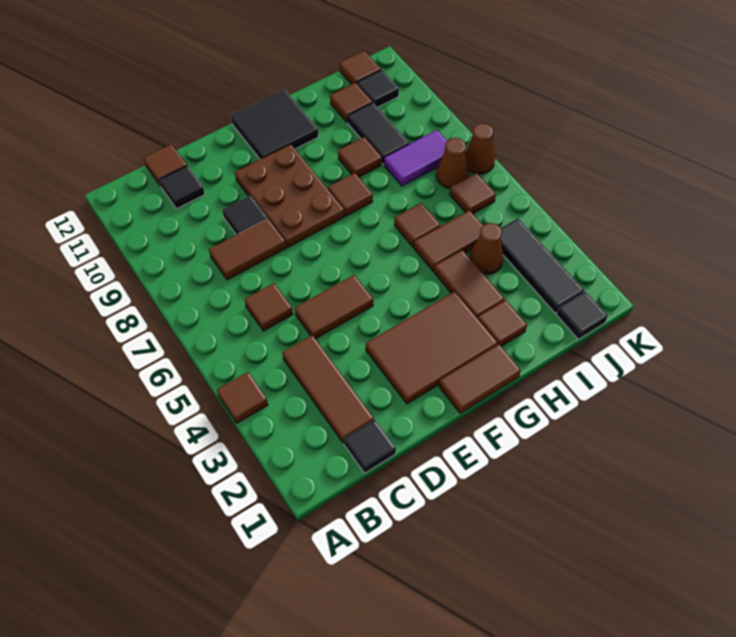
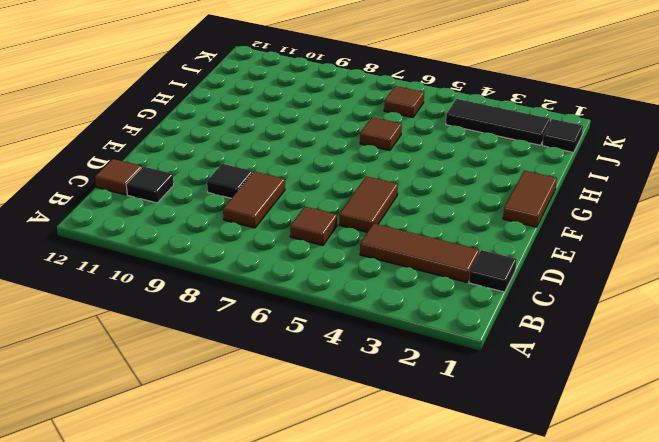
none -> brown tile A4 level 1
none -> brown tile E2:G3 level 1
none -> brown plate E8:F10 level 1
none -> black tile F11:G12 level 1

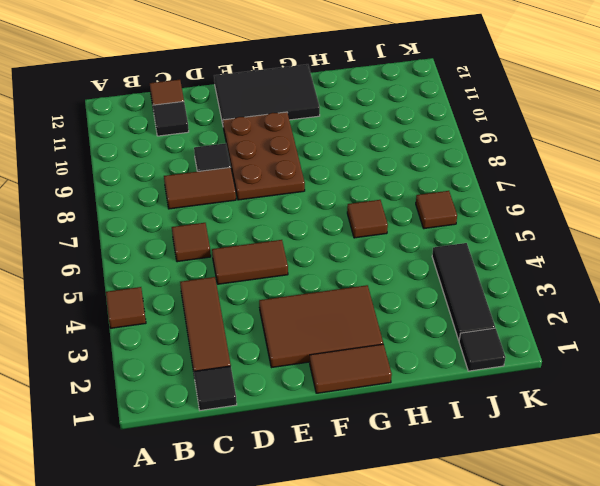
black tile E11:G12 level 1 -> black tile F11:G12 level 1
none -> brown tile G8 level 1
none -> brown tile H2 level 1
none -> brown tile H3:H4 level 1
none -> brown tile H5:I5 level 1

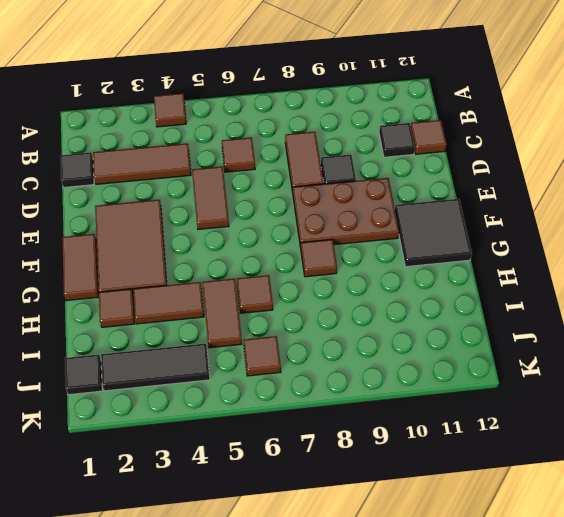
none -> brown tile H9 level 1
none -> brown cone I4 level 1
none -> purple tile I8:J8 level 1
none -> black tile I9:I10 level 1

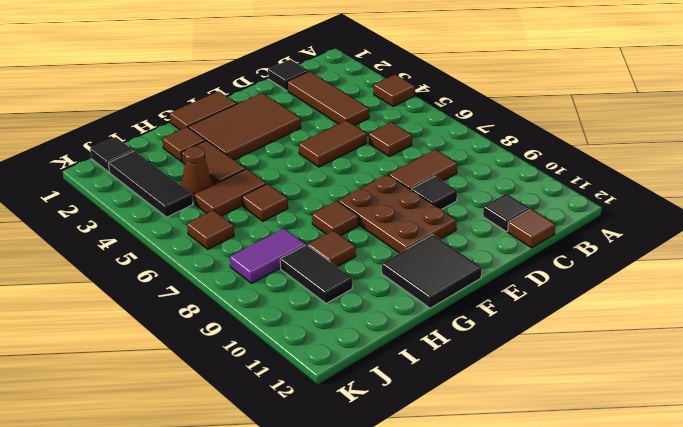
none -> brown tile I11 level 1
none -> brown cone J7 level 1
none -> black tile J11 level 1
none -> brown tile J12 level 1

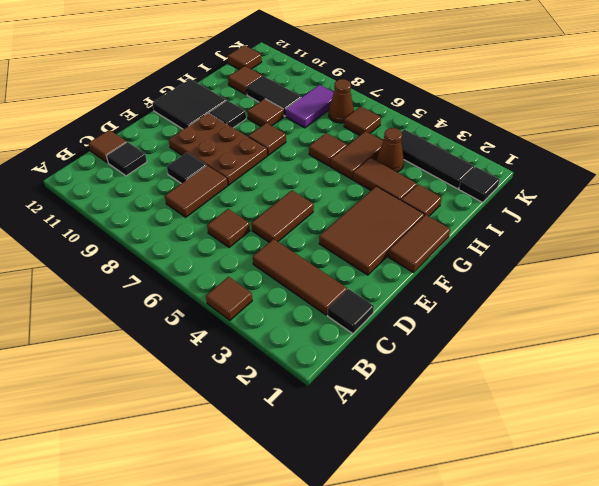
black tile G10 level 1 -> black tile J11 level 1
none -> brown cone K7 level 1

